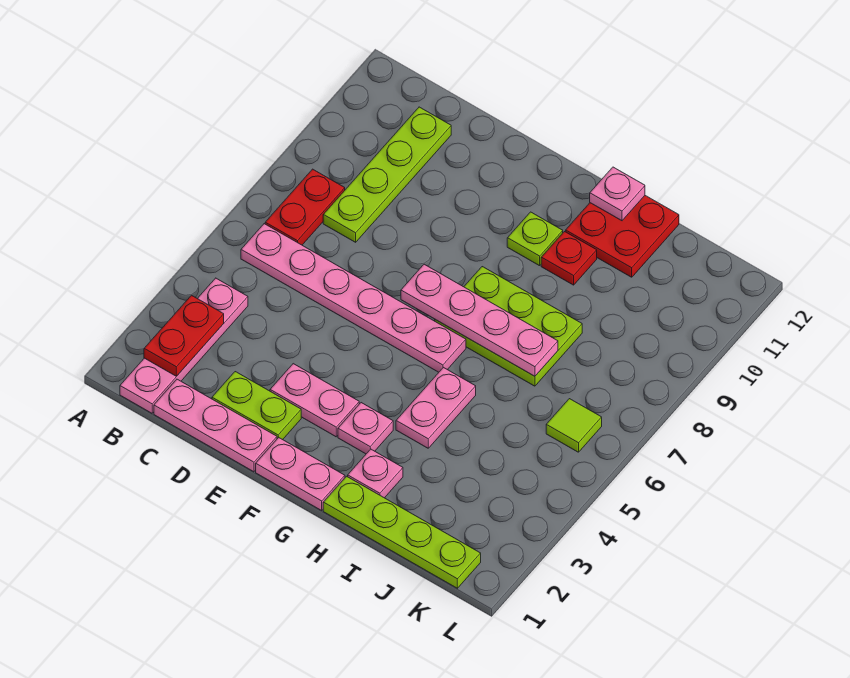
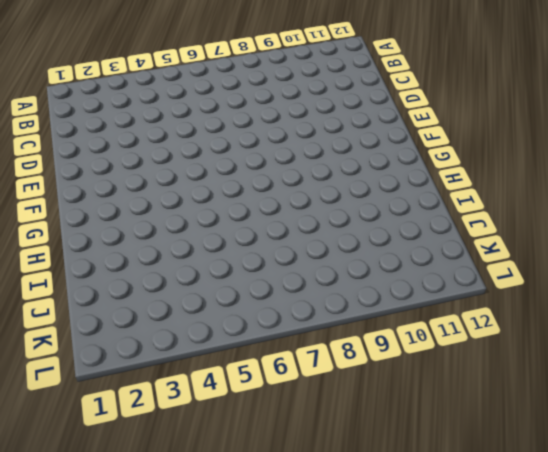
none -> pink plate B1:B4 level 1
none -> pink plate B6:G6 level 1
none -> red plate B7:B8 level 1

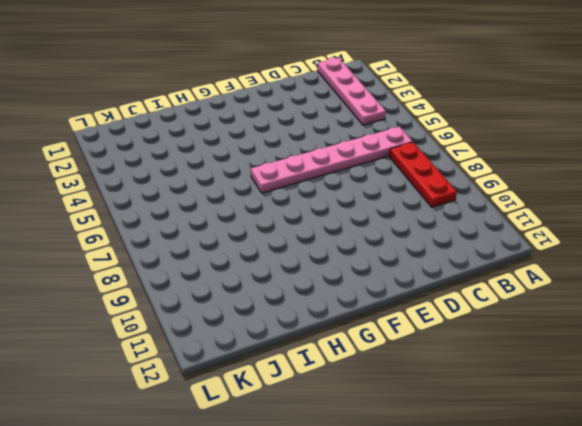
red plate B7:B9 level 1 -> red plate B7:B8 level 1
none -> pink plate C1:E1 level 1
none -> lime plate C8:C11 level 1
none -> lime plate D2:E2 level 1

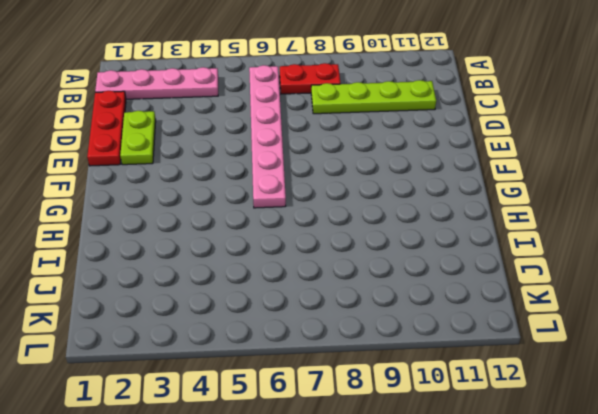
red plate C1:E1 level 1 -> pink plate C1:E1 level 1
none -> pink plate E3:F3 level 1
none -> pink plate F1:G1 level 1
none -> pink plate G3 level 1

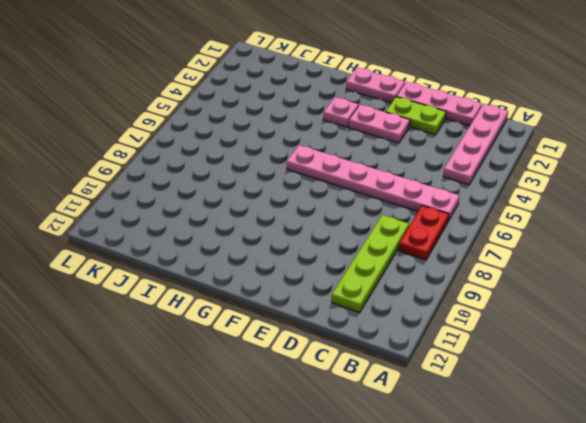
none -> lime plate G7:I8 level 1
none -> lime plate G10 level 1
none -> lime plate H1:K1 level 1

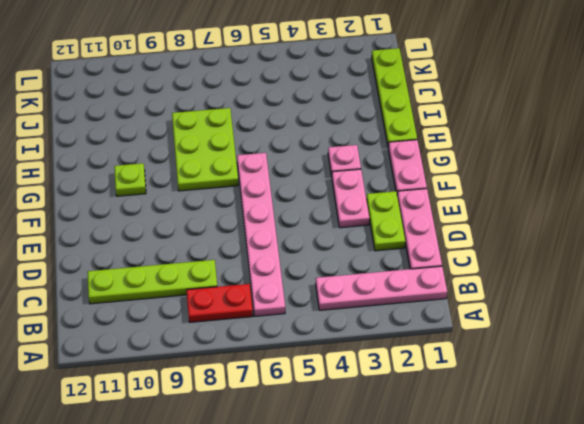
none -> pink plate H2 level 1
none -> pink plate H4:H5 level 1
none -> red plate H10 level 1

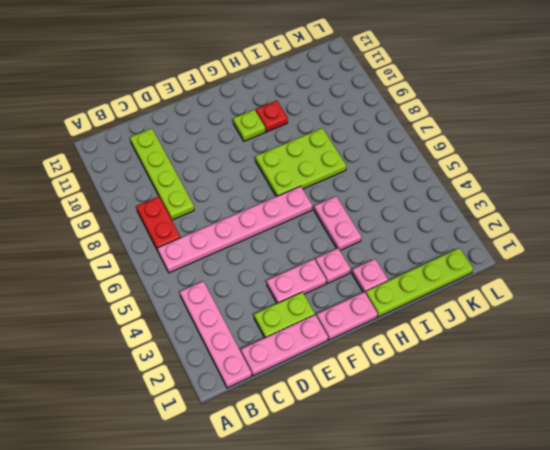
none -> red plate H11:I12 level 1
none -> lime tile K6 level 1
none -> red plate B2:B3 level 2

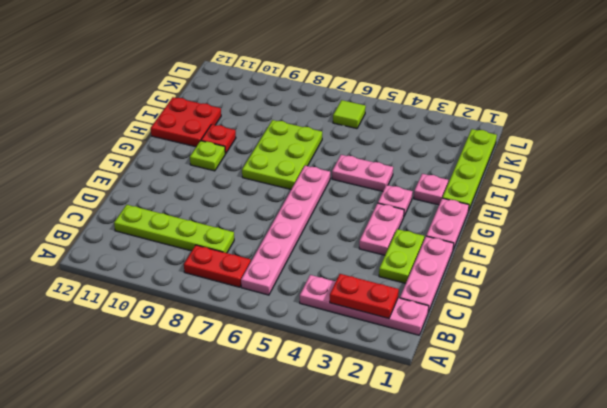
none -> pink plate F7:I7 level 2
none -> pink plate H12 level 2

